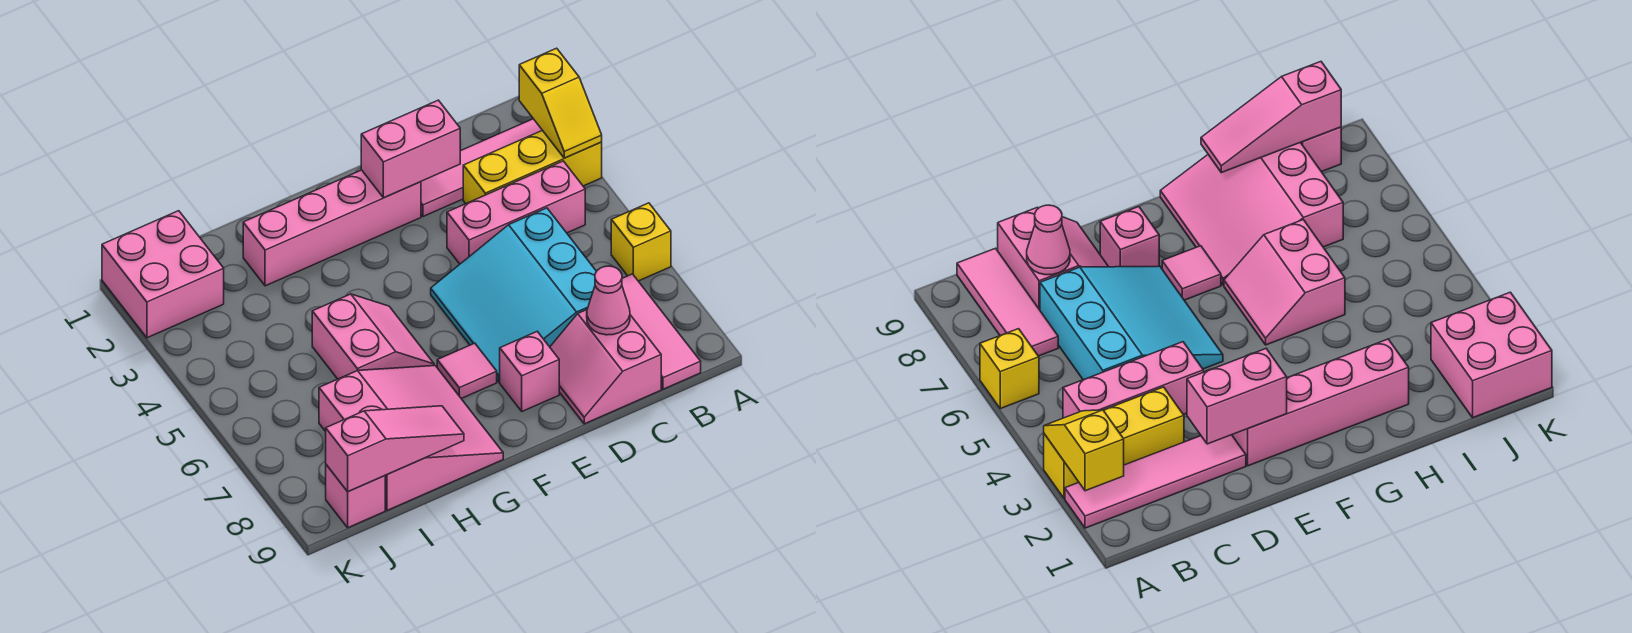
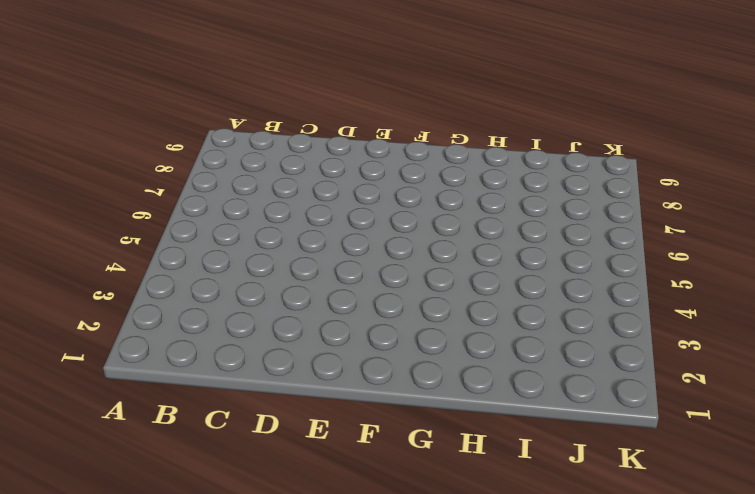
none -> pink tile A2:D2 level 1
none -> yellow brick A3:C3 level 1
none -> yellow brick A6 level 1

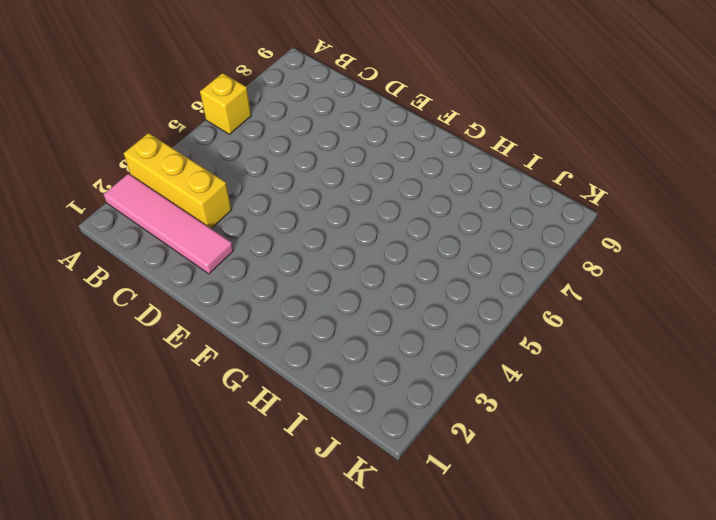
none -> pink brick B4:D4 level 1
none -> pink tile B7:B9 level 1
none -> cyan slope C5:E7 level 1 top C

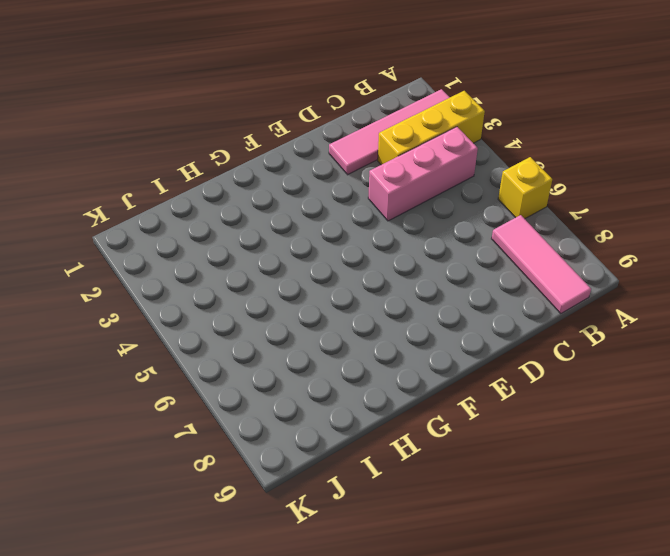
none -> cyan slope C5:E7 level 1 top C
none -> pink slope C8:D9 level 1 top C
none -> pink brick E2:H2 level 1

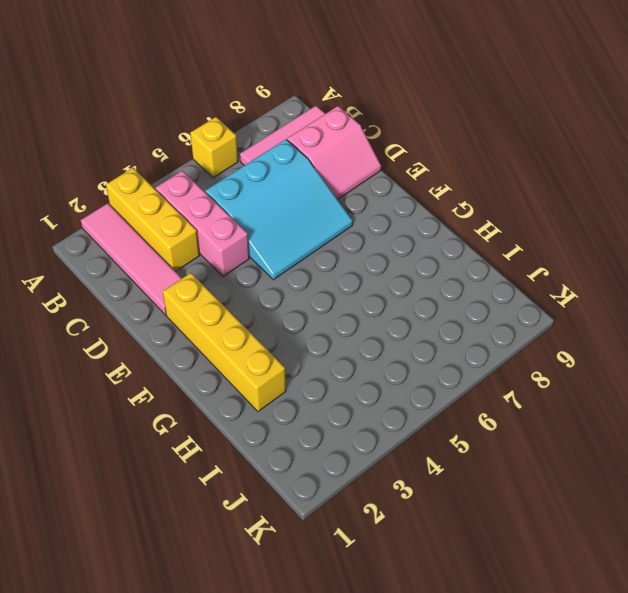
yellow brick E2:H2 level 1 -> pink brick E2:H2 level 1
none -> pink brick E8 level 1
none -> pink tile F7 level 1
none -> pink slope G5:H6 level 1 top H

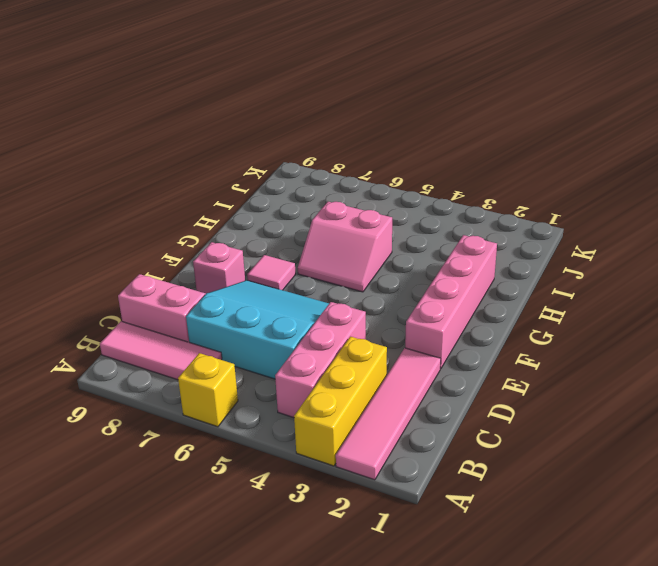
none -> pink slope G7:I9 level 1 top I
none -> pink brick J1:K2 level 1
none -> pink brick J9 level 1

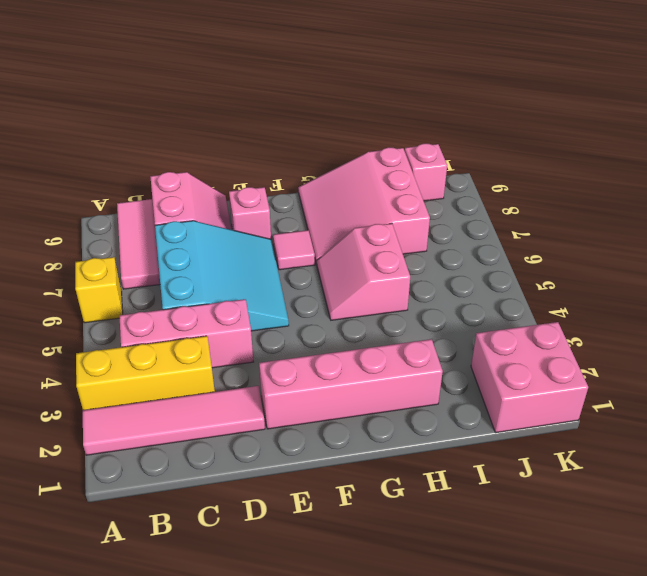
none -> yellow slope A2:A3 level 2 top 2
none -> pink cone C8 level 2
none -> pink brick D2:E2 level 2

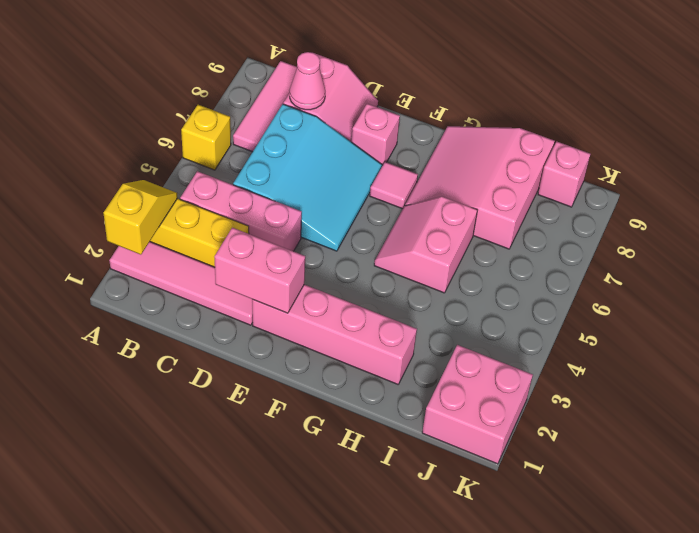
none -> pink slope H9:J9 level 2 top J

